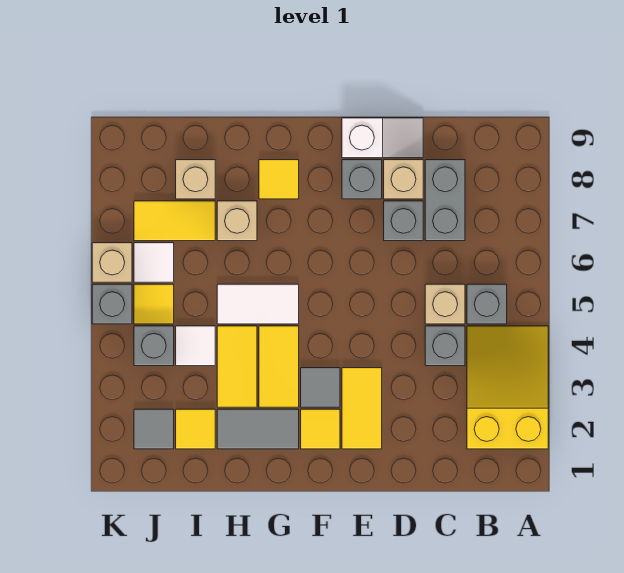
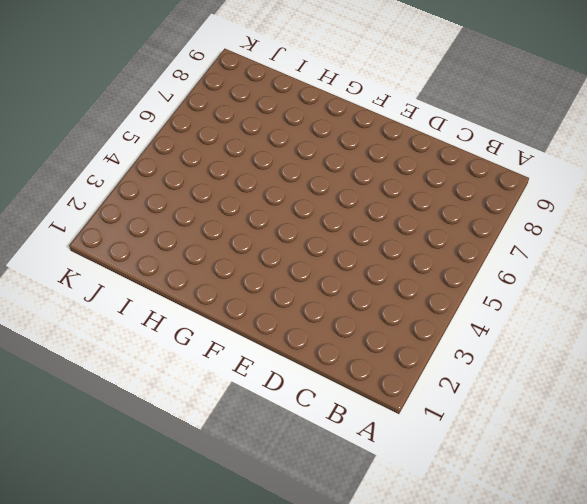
none -> yellow slope A2:B4 level 1 top 2
none -> grey brick B5 level 1
none -> grey brick C4 level 1

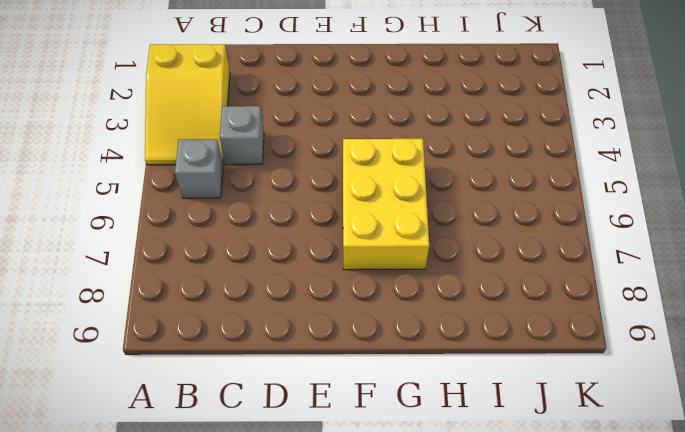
yellow brick F5:G7 level 1 -> white tile G5:H5 level 1
none -> tan brick C5 level 1
none -> grey brick C7:C8 level 1
none -> grey brick D7 level 1

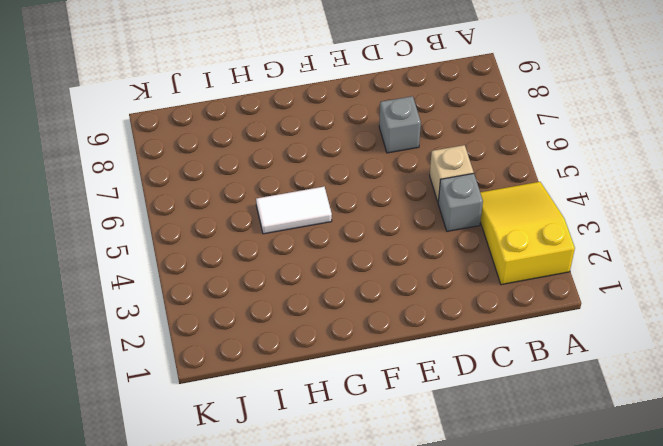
none -> grey brick B5 level 1
none -> grey brick C7:C8 level 1
none -> tan brick D8 level 1

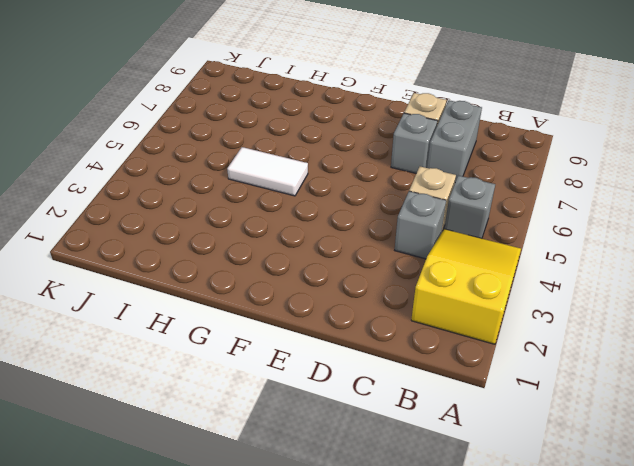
none -> white slope D9:E9 level 1 top E
none -> yellow tile E2:E3 level 1
none -> grey brick E8 level 1

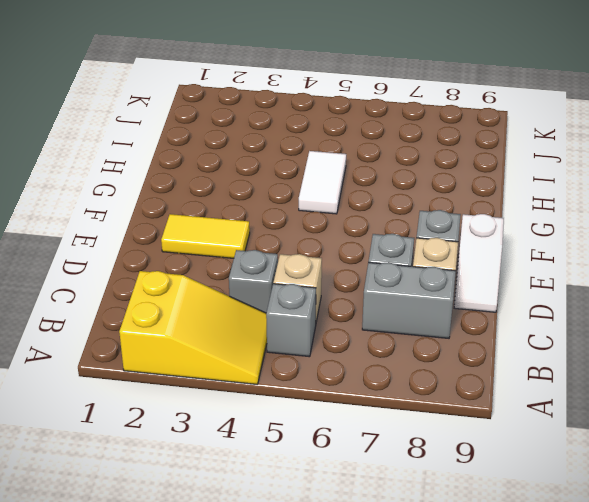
none -> yellow tile F2 level 1
none -> grey tile F3 level 1
none -> grey tile G2:H2 level 1

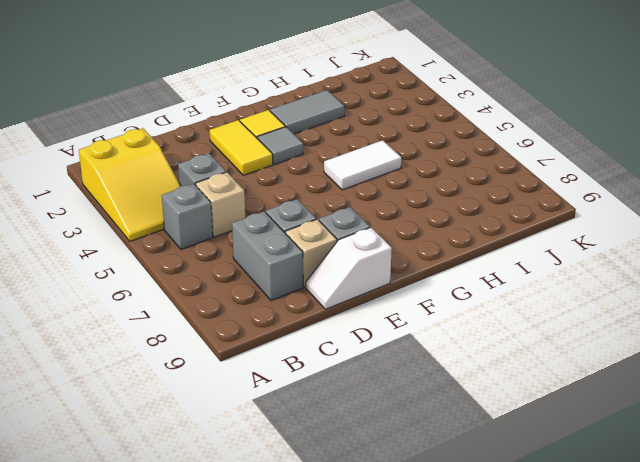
none -> yellow tile G3:G4 level 1
none -> yellow tile G8 level 1
none -> yellow tile H3:H4 level 1

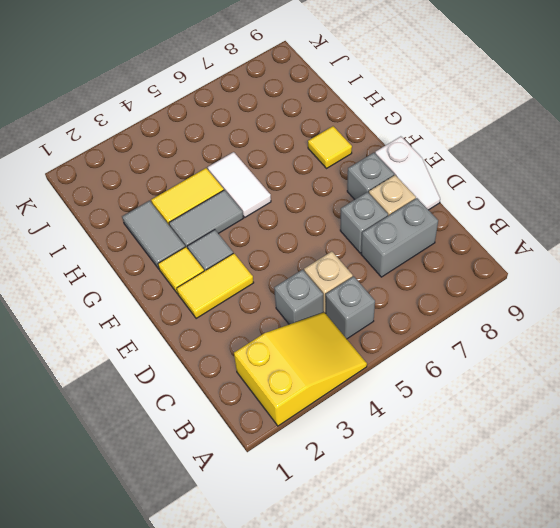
grey tile G3:G4 level 1 -> yellow tile G3:G4 level 1
none -> tan brick H7 level 1
none -> yellow tile I2 level 1
none -> white tile I4 level 1

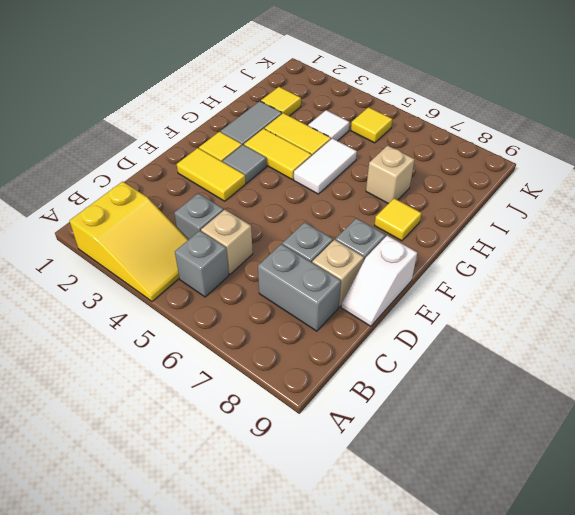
none -> yellow tile I7:J7 level 1
none -> tan brick I8 level 1
none -> grey tile J2 level 1

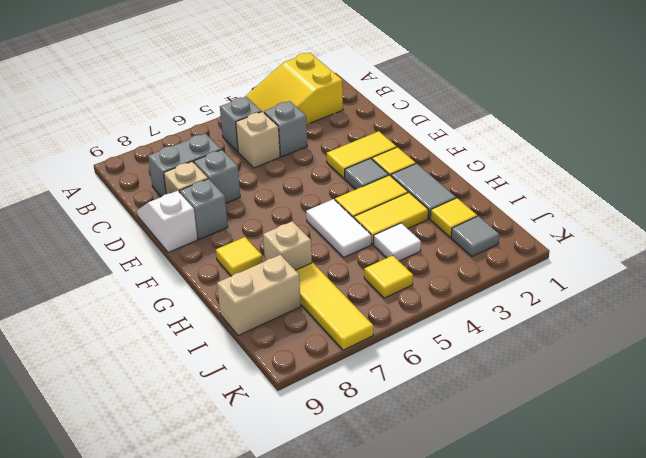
yellow tile I7:K7 level 1 -> yellow tile I7:J7 level 1
tan brick I8:I9 level 1 -> tan brick I8 level 1
none -> grey brick J4 level 1
none -> white tile J6 level 1
none -> grey brick K5 level 1

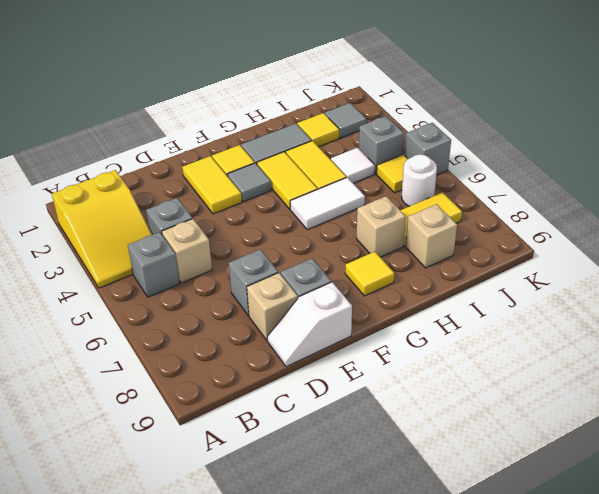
white round brick J6 level 1 -> white tile J6 level 1
none -> grey brick C7:C8 level 1
none -> tan brick K6 level 1

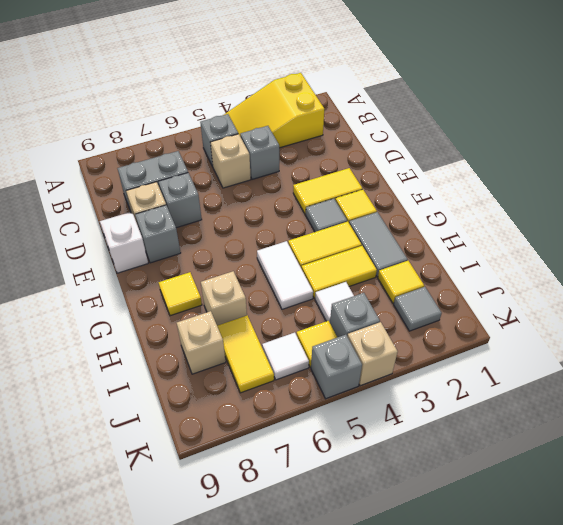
tan brick K4 level 1 -> tan brick K6 level 1

